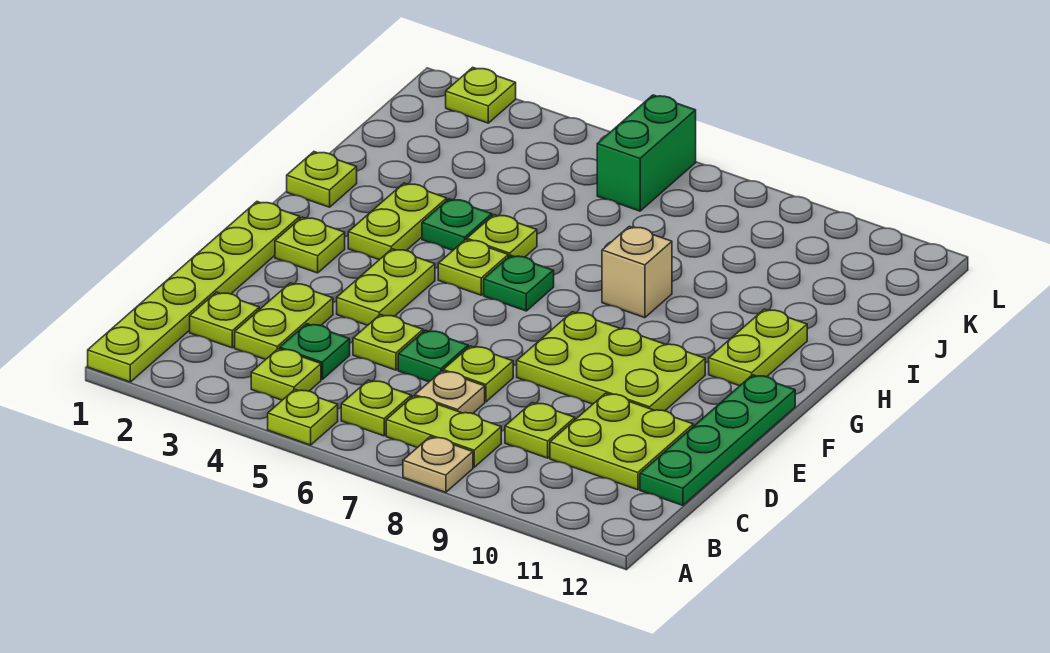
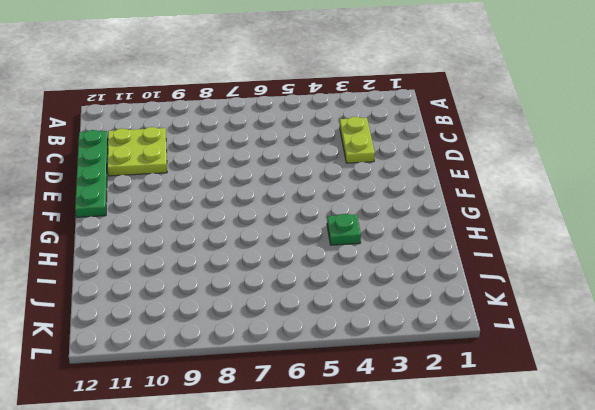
none -> lime plate A1:F1 level 1
none -> lime plate A5 level 1
none -> tan plate A8 level 1

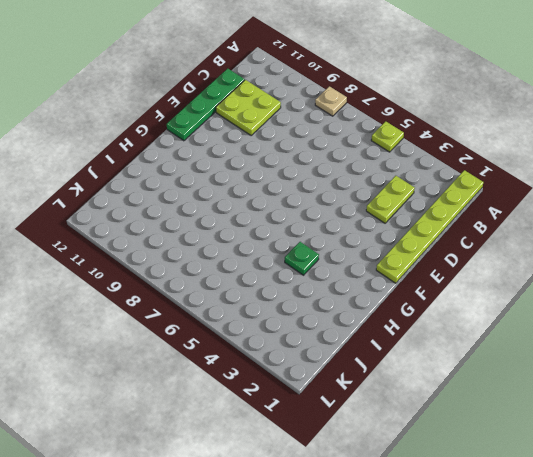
none -> lime plate B4 level 1
none -> lime plate B6 level 1
none -> lime plate B7:B8 level 1

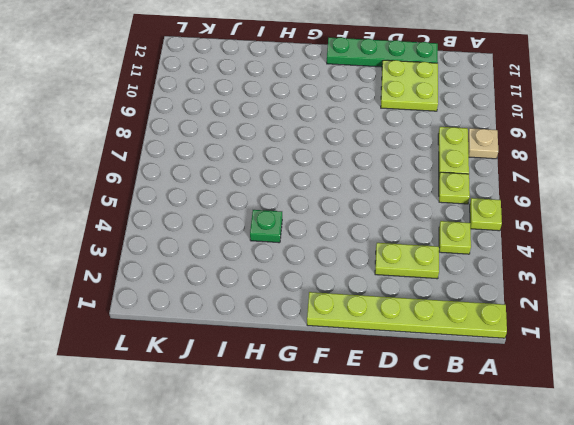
none -> lime plate C2 level 1
none -> green plate C4 level 1
none -> tan plate C7 level 1

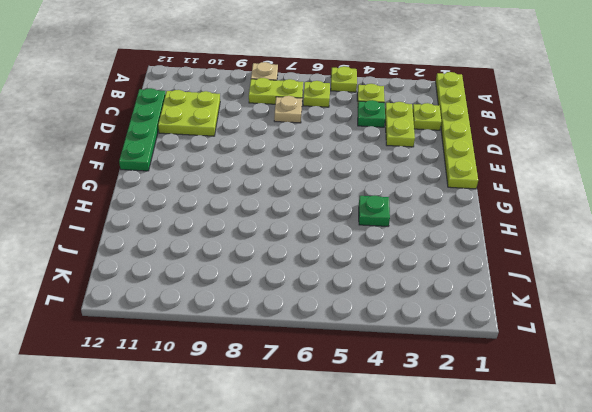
none -> lime plate C9 level 1
none -> lime plate D5 level 1
none -> green plate D6 level 1

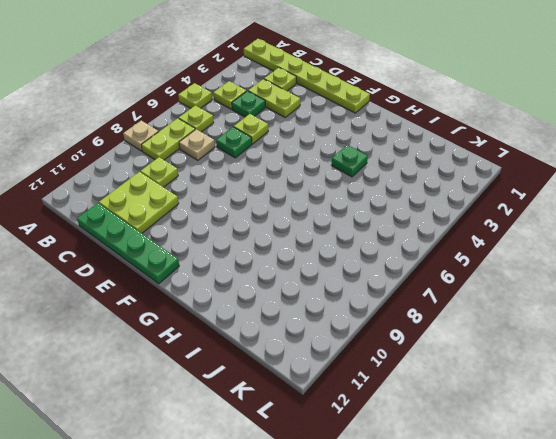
none -> lime plate D7 level 1
none -> lime plate E4:F4 level 1
none -> lime plate E8:F10 level 1

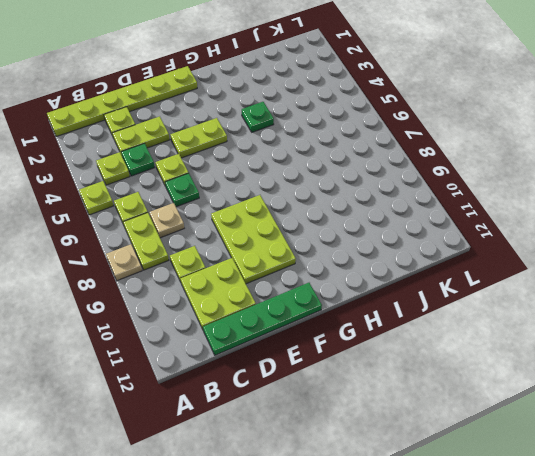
none -> lime plate D7 level 1
none -> lime plate F2 level 1
none -> lime plate G3:H3 level 1

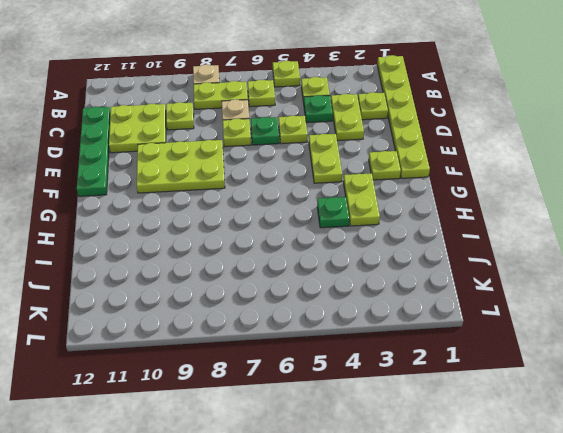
none -> lime plate G5 level 1
none -> green plate G6 level 1
none -> lime plate G11:H11 level 1

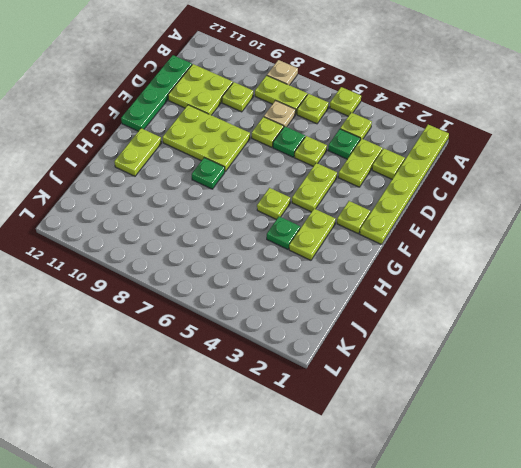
green plate G8 level 1 -> green plate G6 level 1
none -> lime plate H1 level 1
none -> lime plate H5 level 1
none -> tan brick H8 level 1

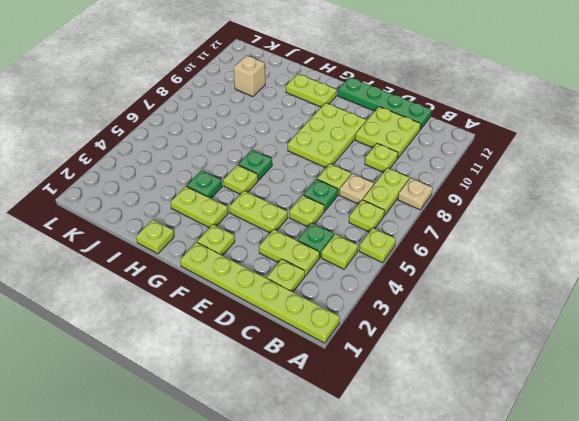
tan brick J10 level 1 -> tan brick H8 level 1
none -> lime plate H5 level 1
none -> green brick K6:L6 level 1
none -> lime plate L2 level 1

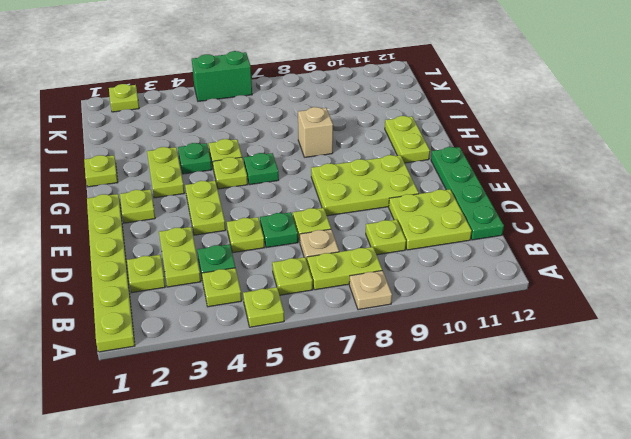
green brick L5:L6 level 1 -> green brick K6:L6 level 1

